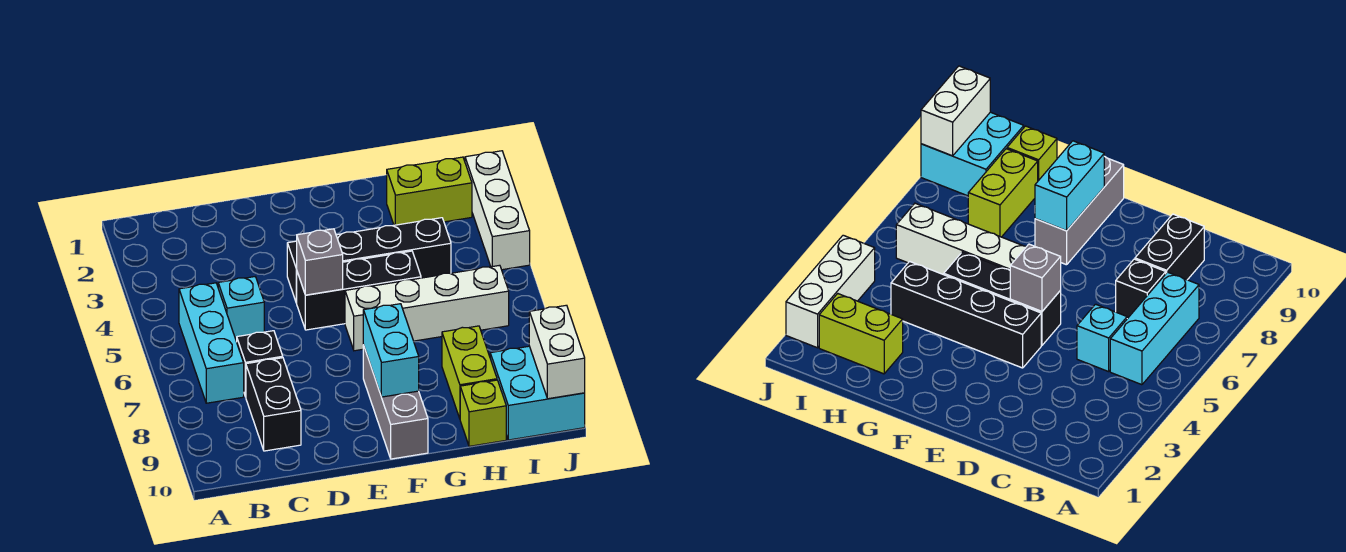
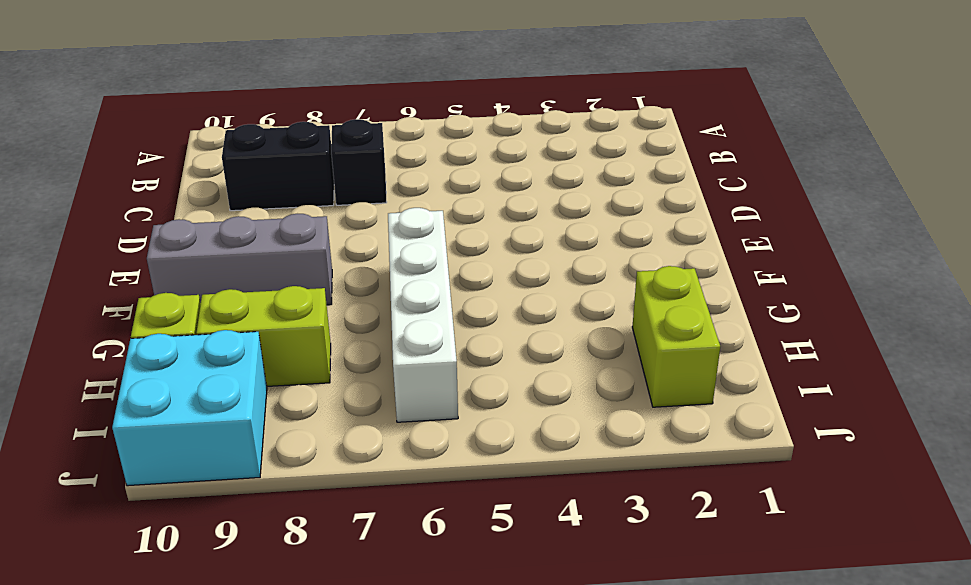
none -> cyan brick B5:B7 level 1
none -> cyan brick C5 level 1
none -> black brick E4:H4 level 1

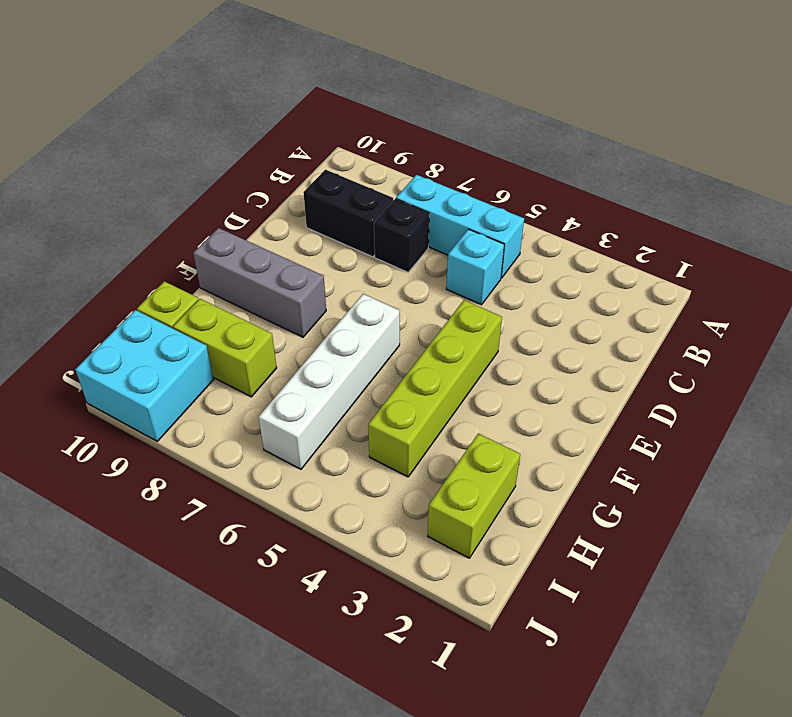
lime brick E4:H4 level 1 -> black brick E4:H4 level 1
none -> black brick E5:G5 level 1
none -> white brick J2:J4 level 1
none -> grey brick E5 level 2

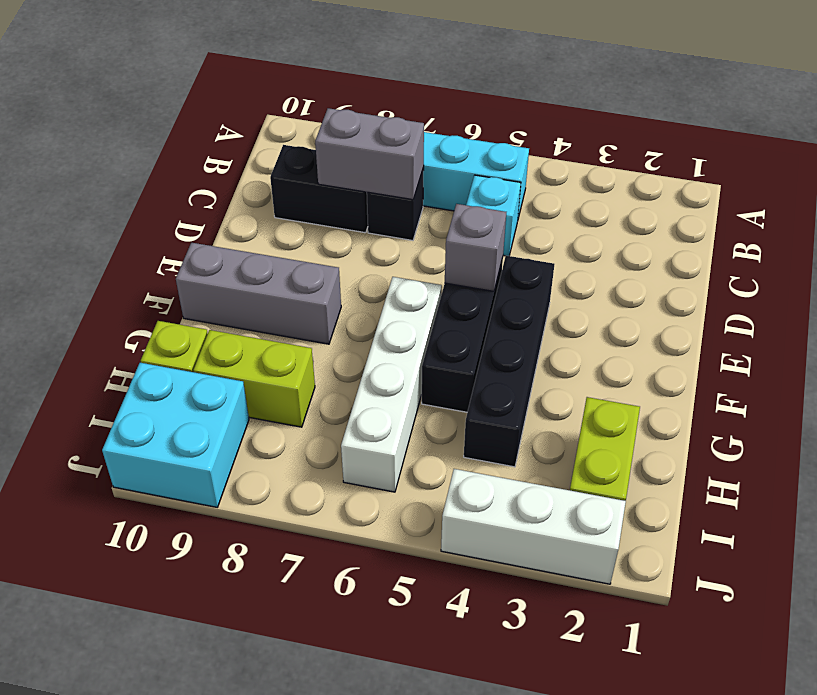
grey brick C7:C8 level 2 -> none
none -> cyan brick F8:F9 level 2
none -> white brick J9:J10 level 2

